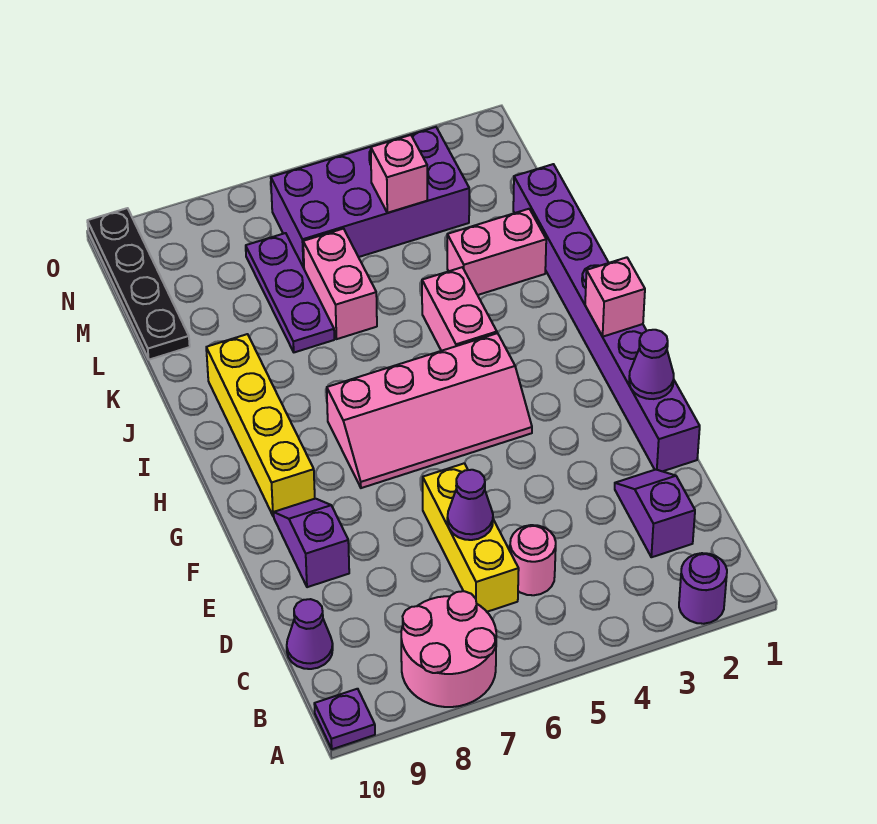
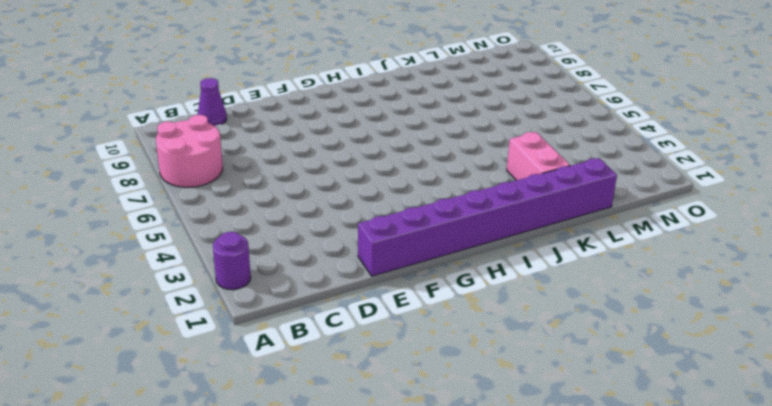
none -> purple plate A10 level 1
none -> purple slope C2:D2 level 1 top C
none -> pink round brick C5 level 1

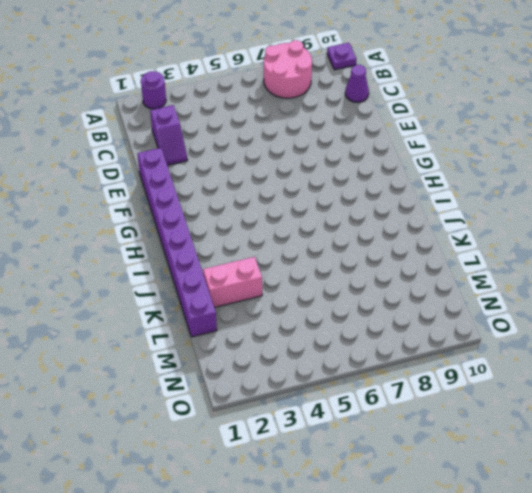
none -> pink round brick C5 level 1
none -> yellow brick C6:E6 level 1
none -> purple slope E9:F9 level 1 top E

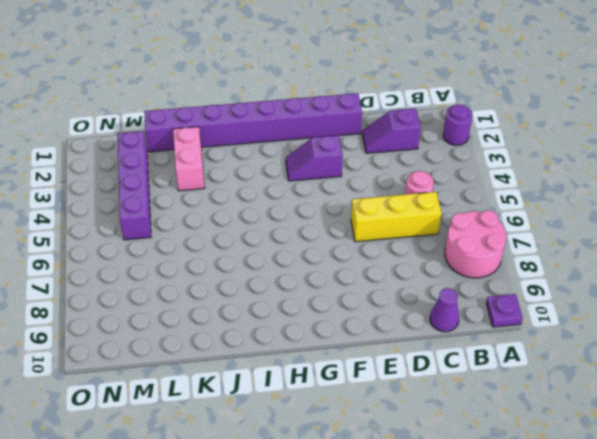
purple slope F3:G3 level 1 top F -> purple slope E9:F9 level 1 top E
purple brick M2:M5 level 1 -> purple brick M3:N6 level 1
none -> pink slope G4:H7 level 1 top H
none -> yellow brick G9:J9 level 1
none -> pink brick I4:J4 level 1

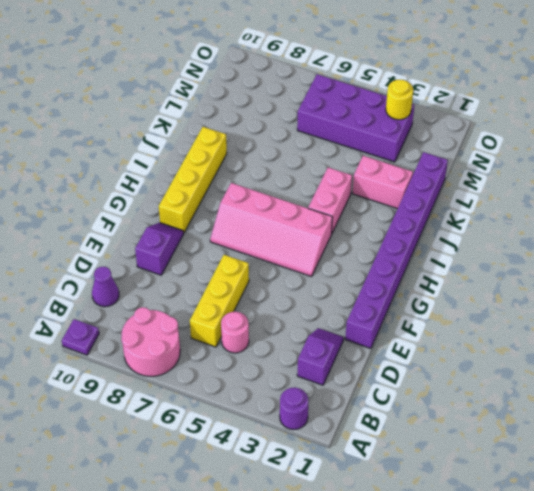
yellow round brick N3 level 2 -> none
none -> pink brick K6:L6 level 1
none -> purple plate K7:M7 level 1
none -> black plate L10:O10 level 1

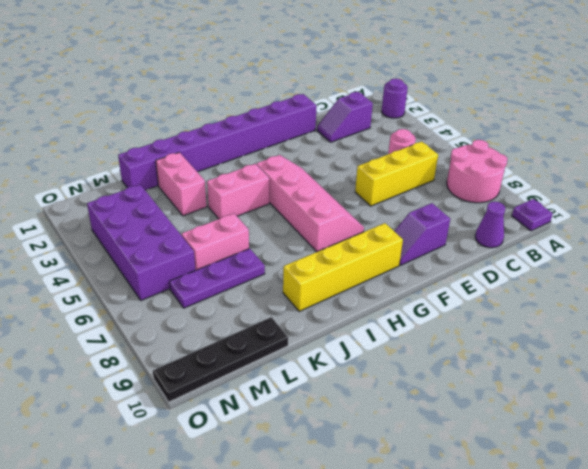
none -> purple cone D6 level 2
none -> purple cone F1 level 2
none -> pink brick H1 level 2

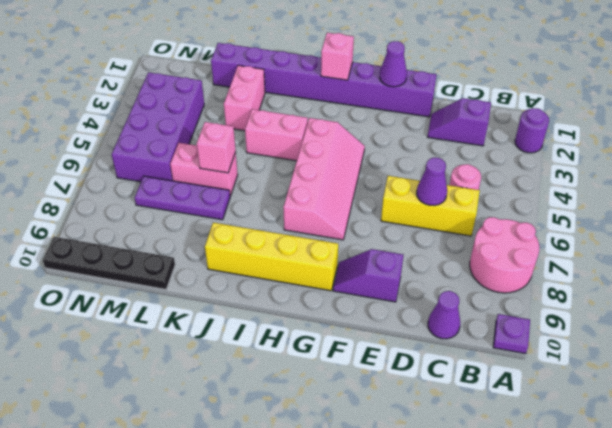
pink brick K6 level 2 -> pink brick M4 level 2

